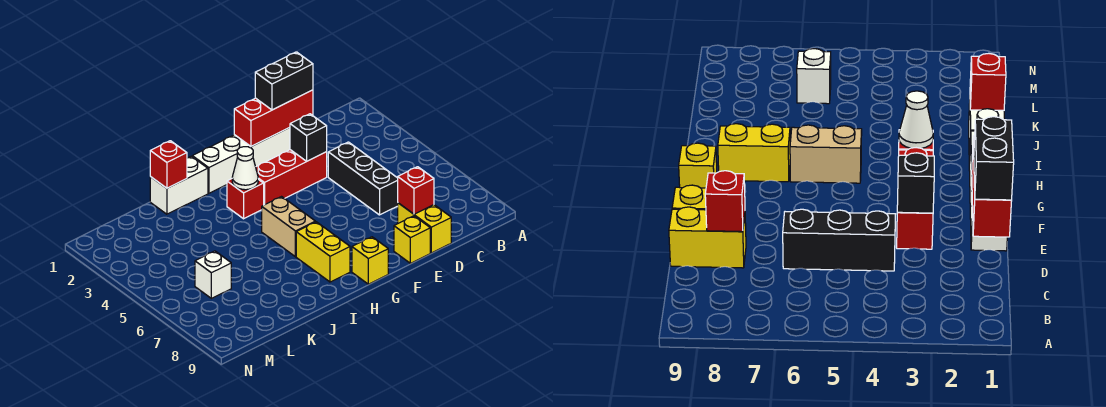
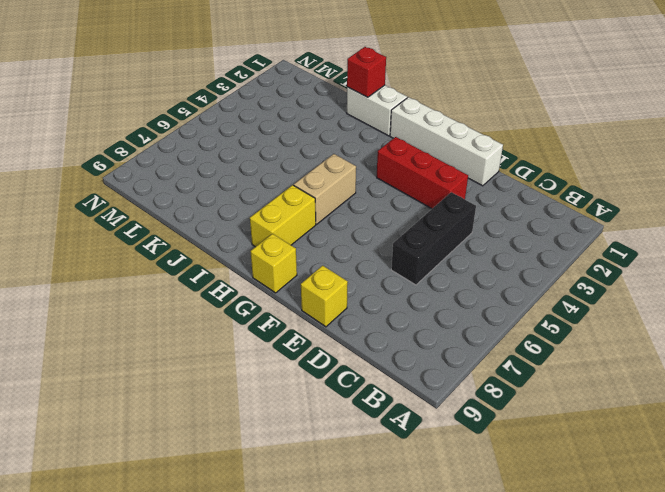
none -> yellow brick D8:D9 level 1
none -> red brick H3 level 1
none -> white brick L6 level 1

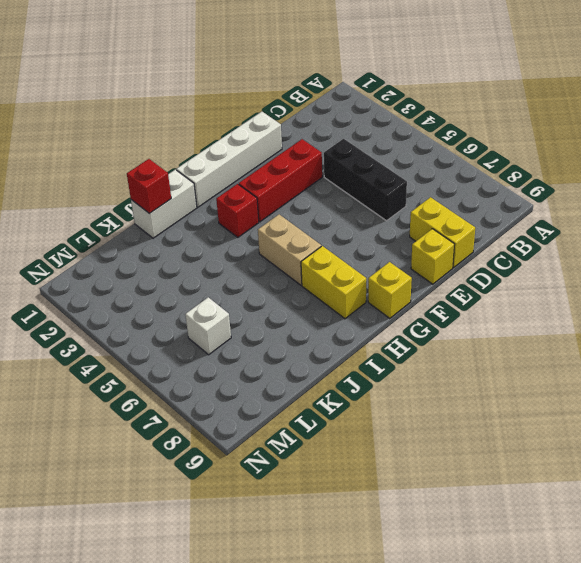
none -> red brick D1:F1 level 2
none -> red brick D8 level 2
none -> black brick E3 level 2

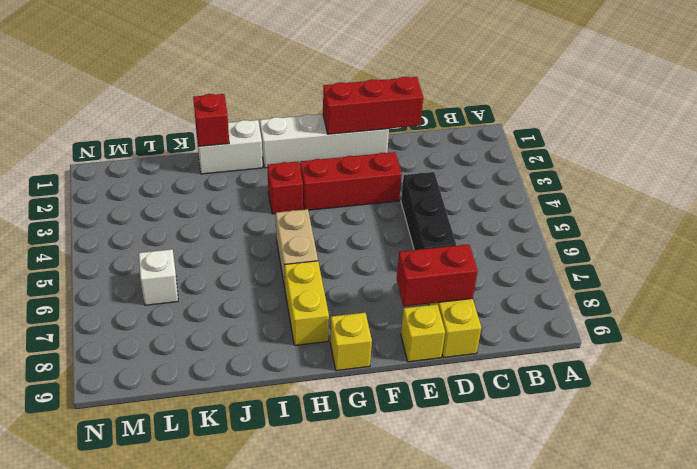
red brick D8:E8 level 2 -> red brick D8 level 2
none -> black brick E3 level 2
none -> white cone H3 level 2
none -> black brick D1:E1 level 3

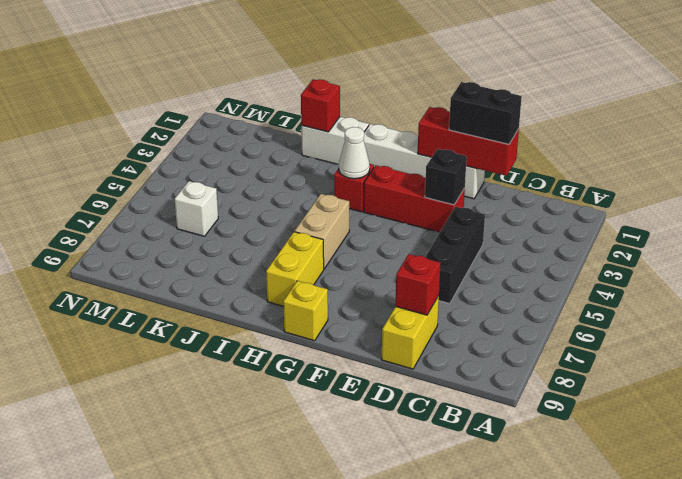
none -> yellow brick E9 level 1

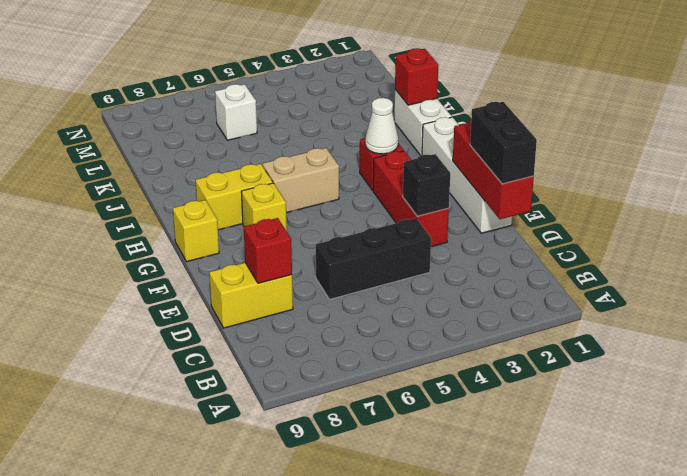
yellow brick G7 level 1 -> yellow brick E9 level 1

